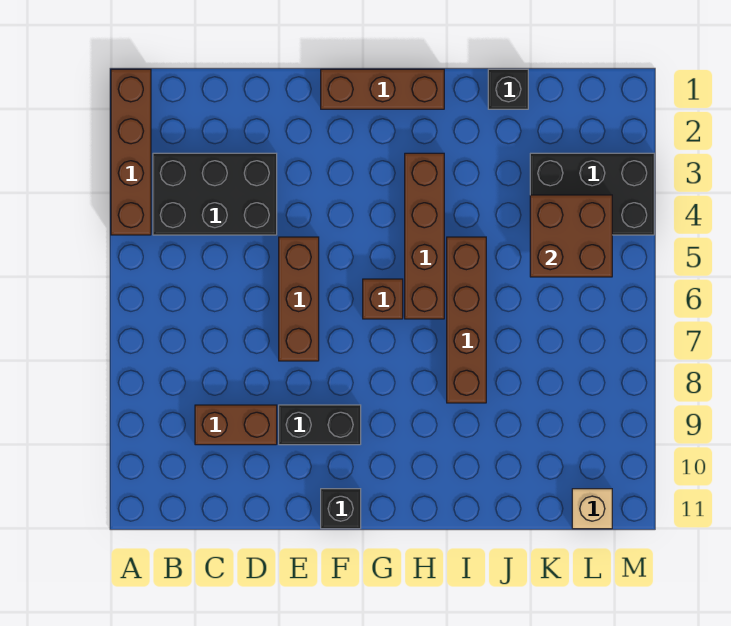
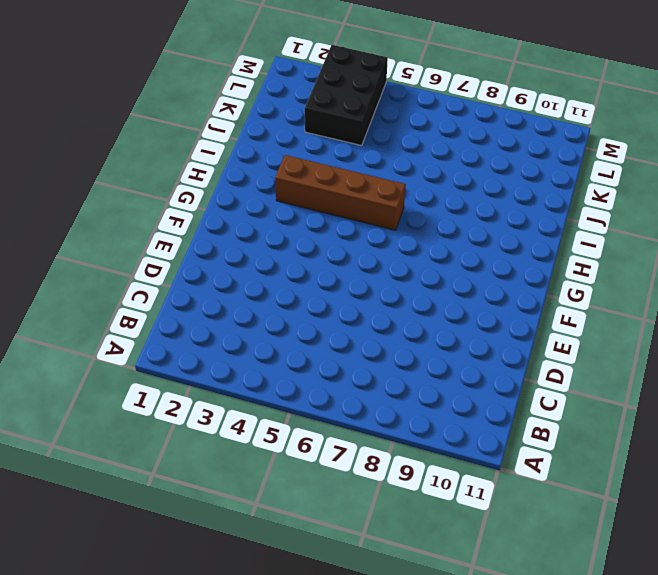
none -> brown brick A1:A4 level 1
none -> black brick B3:D4 level 1
none -> brown brick C9:D9 level 1

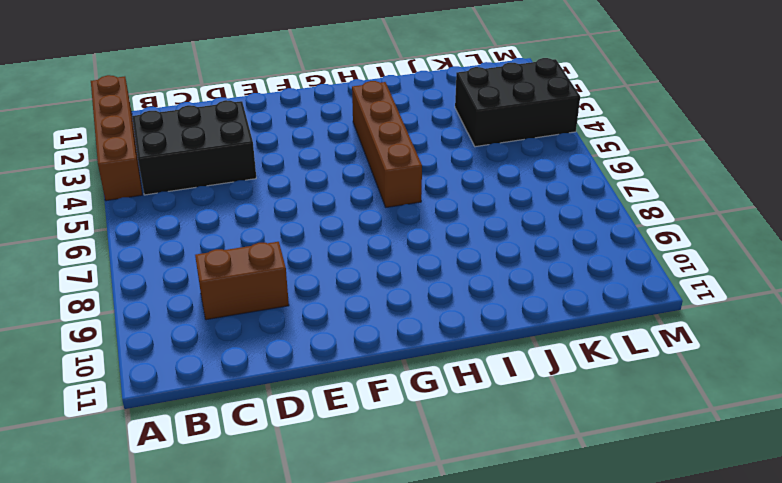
none -> brown brick E5:E7 level 1
none -> black brick E9:F9 level 1
none -> brown brick F1:H1 level 1

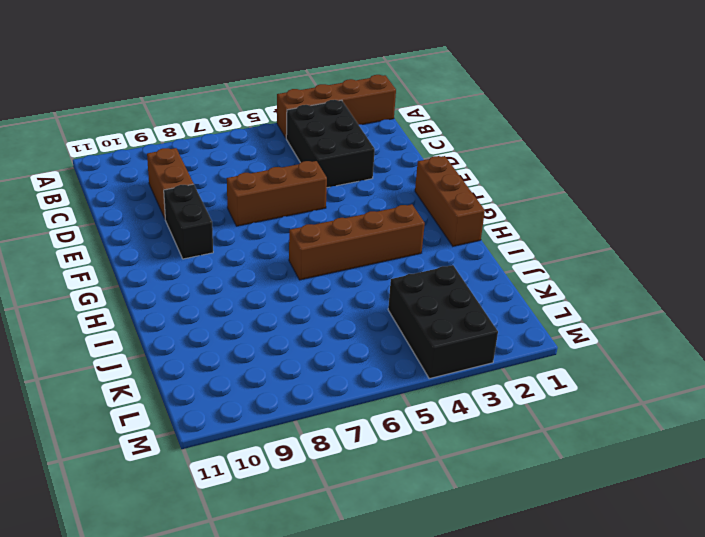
none -> black brick F11 level 1
none -> brown brick G6 level 1
none -> brown brick I5:I8 level 1

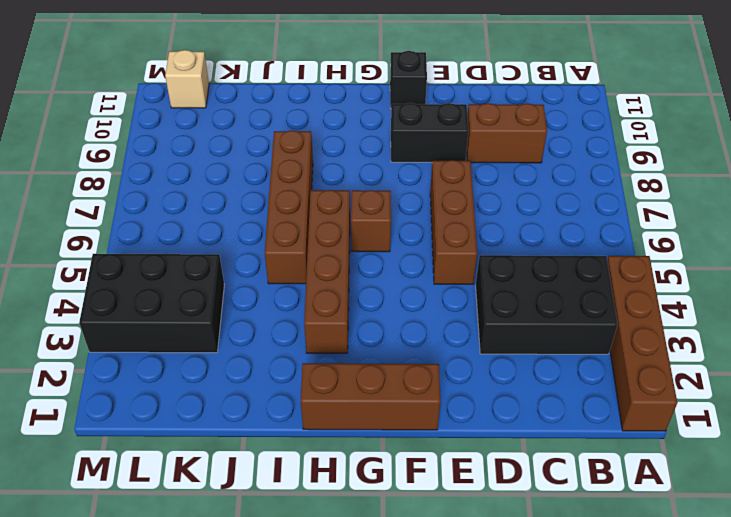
none -> black brick J1 level 1
none -> brown brick K4:L5 level 2

